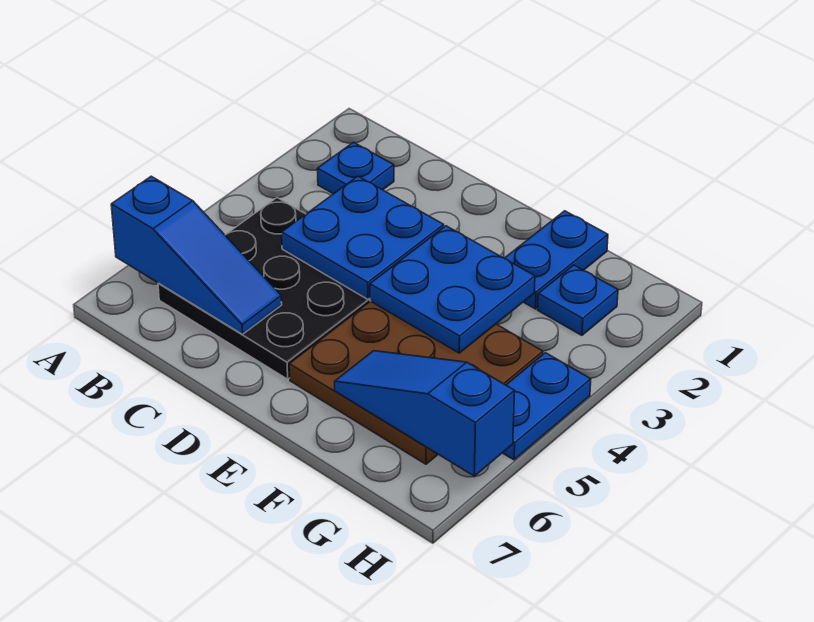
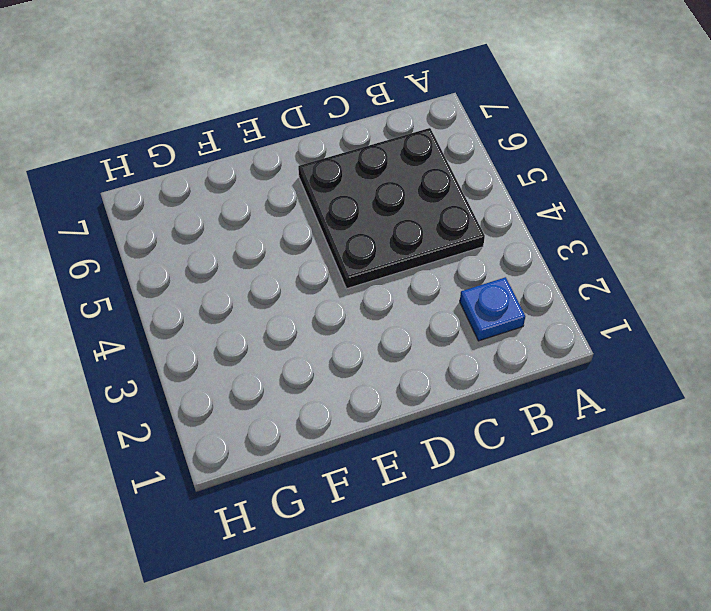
none -> brown plate E4:G6 level 1
none -> blue plate F1:F2 level 1

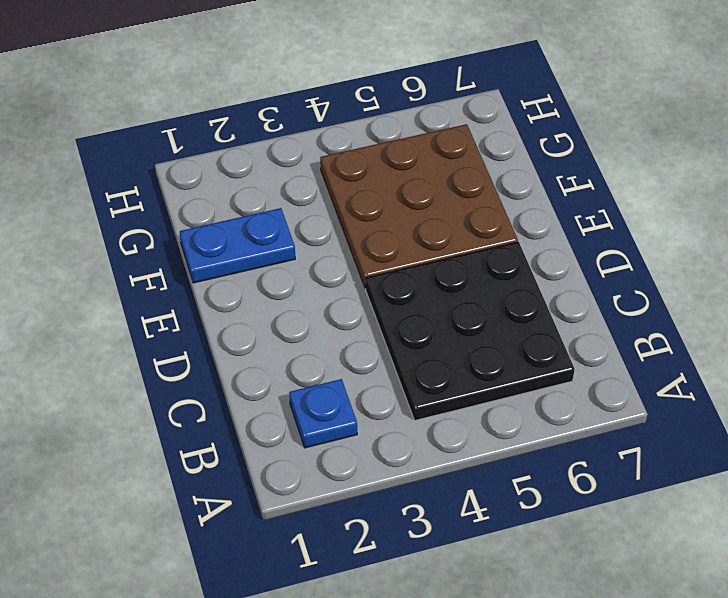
none -> blue plate G2 level 1
none -> blue plate H4:H5 level 1

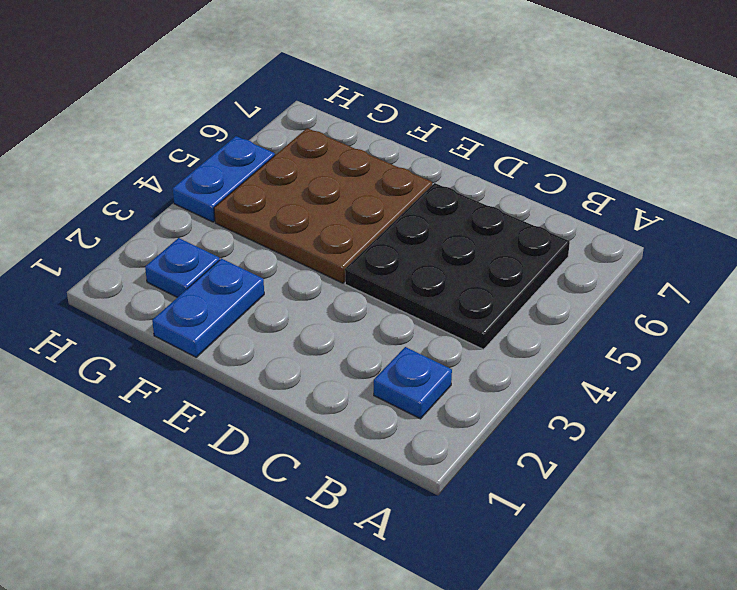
none -> blue slope A6:C6 level 2 top A
none -> blue plate C3:D4 level 2

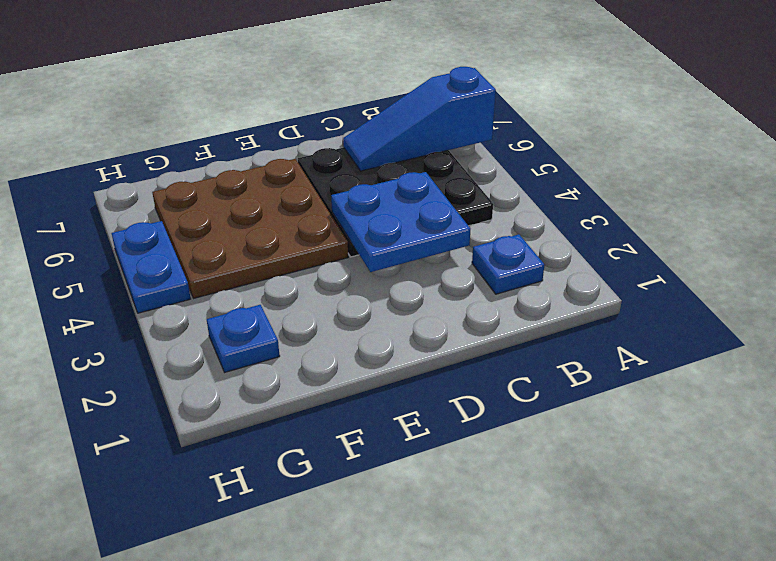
none -> blue plate F1:F2 level 1
none -> blue plate E3:F4 level 2

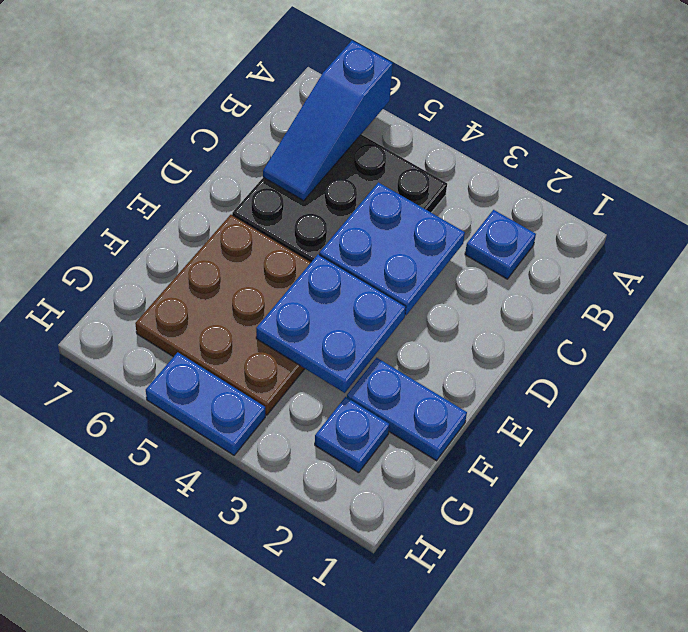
none -> blue slope F6:H6 level 2 top H

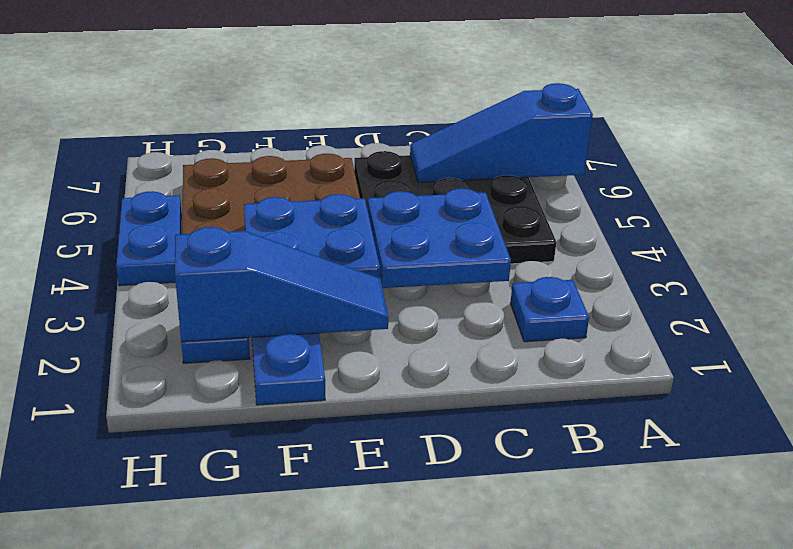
blue slope E2:G2 level 2 top G -> blue slope F6:H6 level 2 top H

